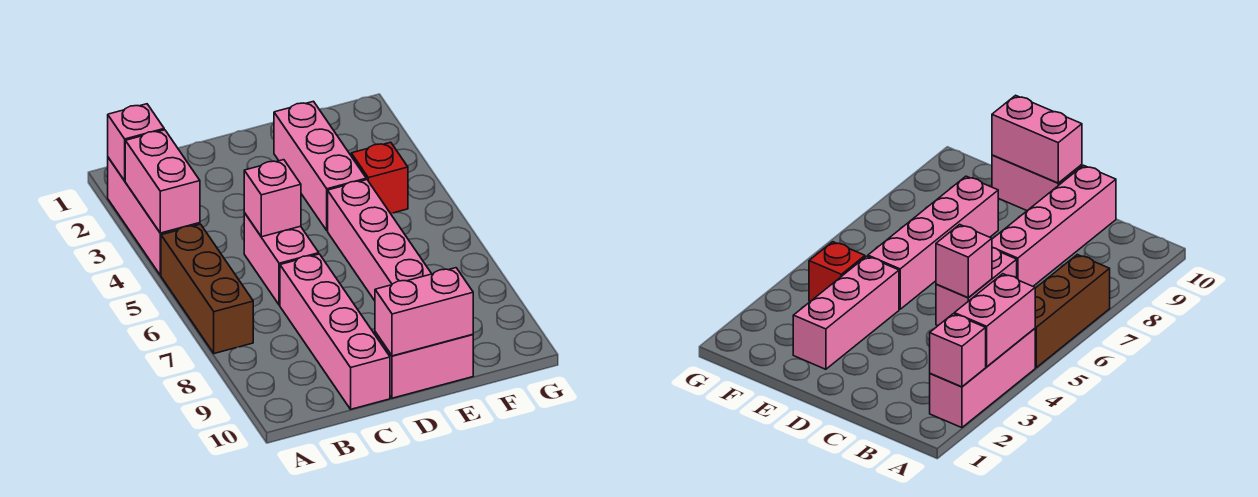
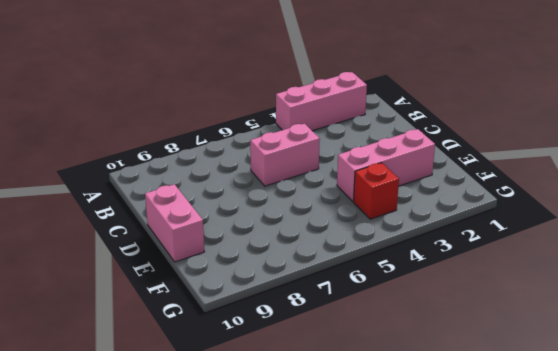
none -> brown brick A5:A7 level 1
none -> pink brick C7:C10 level 1
none -> pink brick E5:E8 level 1

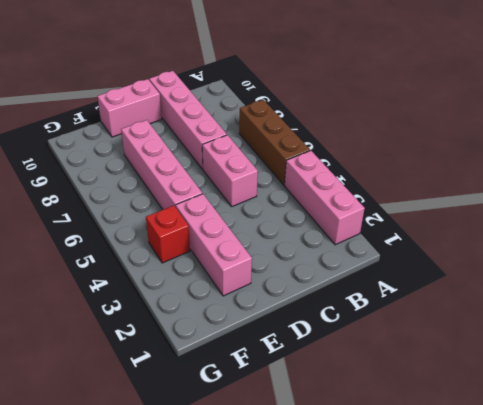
none -> pink brick A2 level 2
none -> pink brick A3:A4 level 2
none -> pink brick C5 level 2

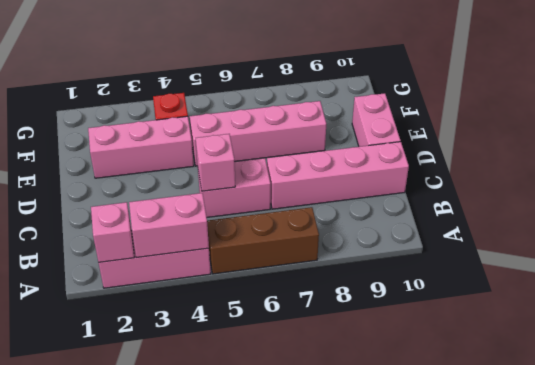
none -> pink brick D10:E10 level 2

